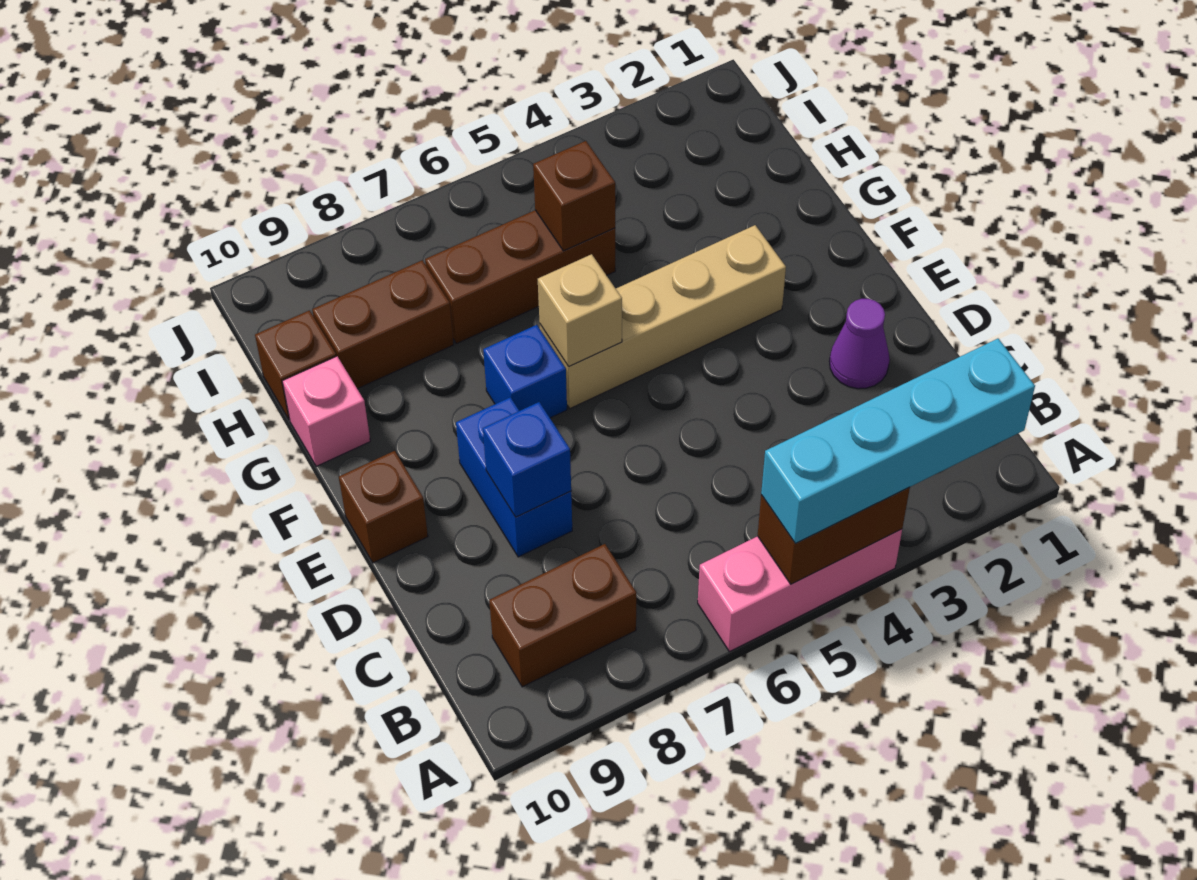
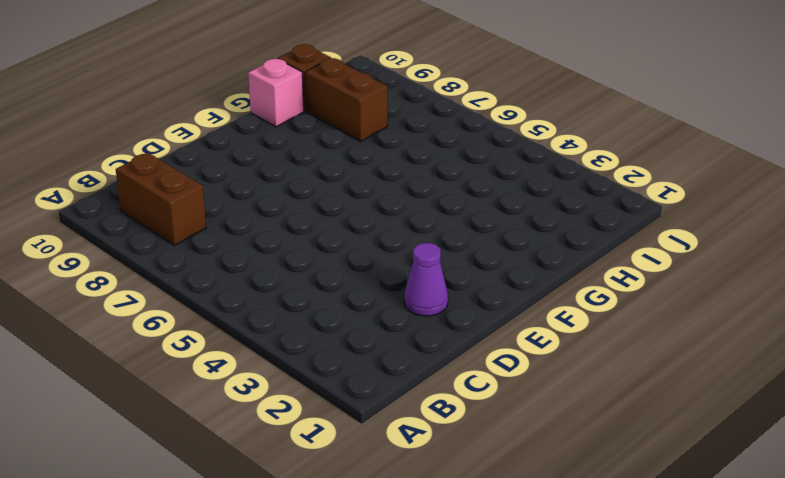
none -> pink brick A4:A6 level 1
none -> blue brick D8:E8 level 1
none -> brown brick E10 level 1

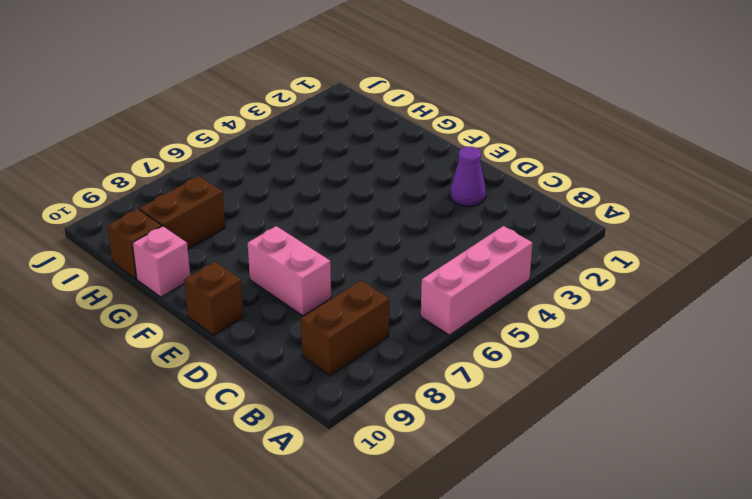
pink brick D8:E8 level 1 -> blue brick D8:E8 level 1
none -> tan brick F3:F6 level 1
none -> blue brick F7 level 1
none -> brown brick H5:H7 level 1

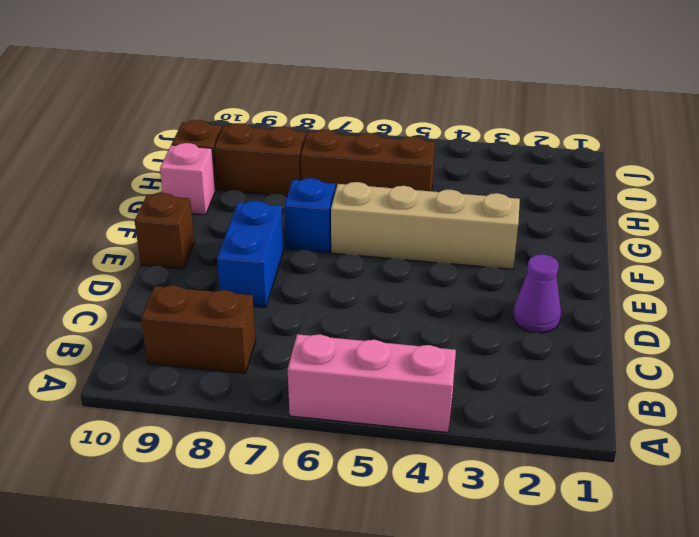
none -> brown brick A4:A5 level 2
none -> blue brick D8 level 2
none -> tan brick F6 level 2

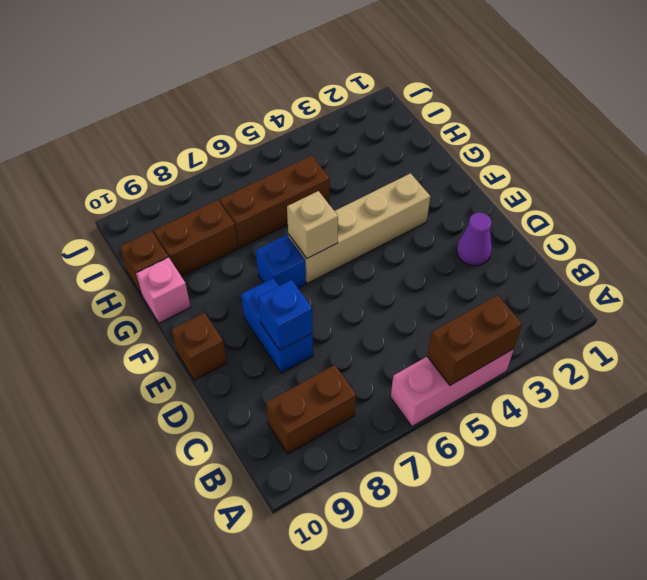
none -> brown brick H5 level 2
none -> cyan brick A2:A5 level 3

